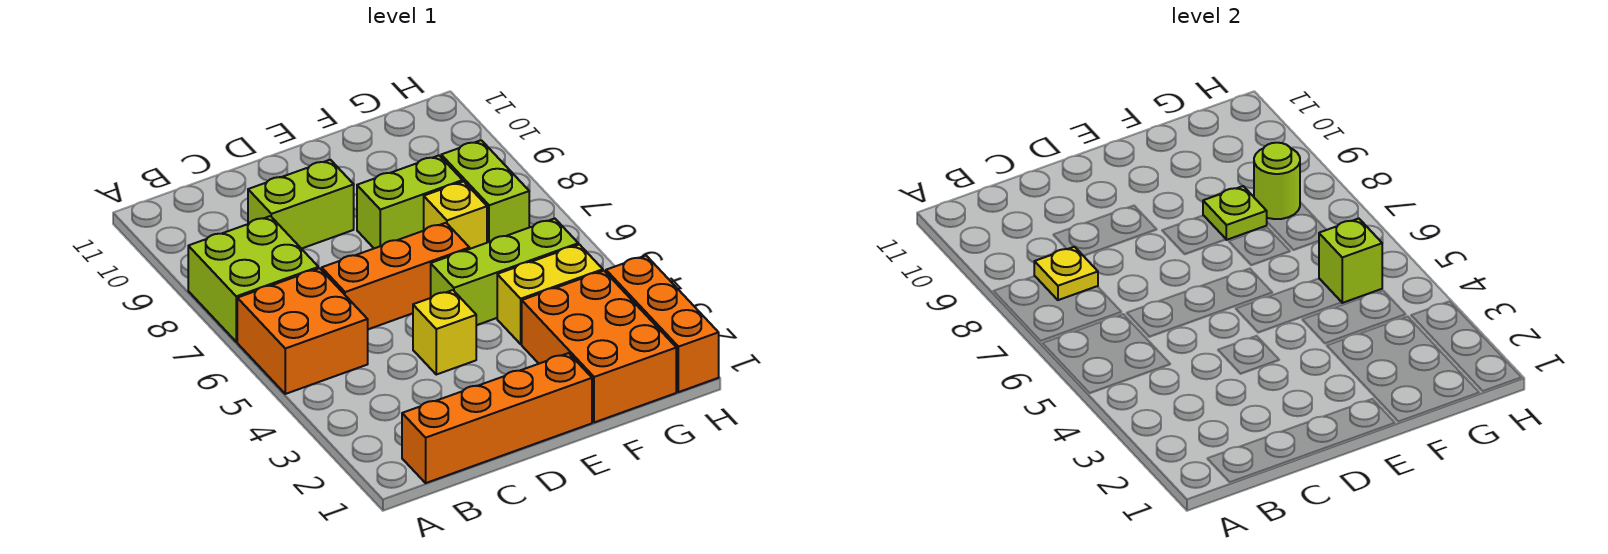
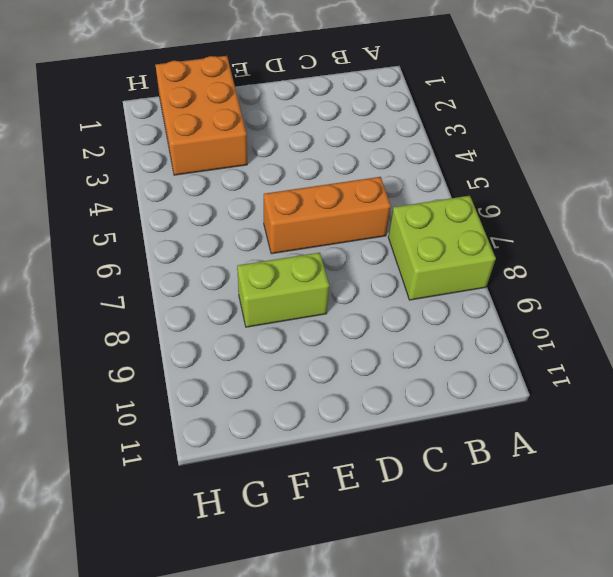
none -> orange brick A5:B6 level 1
none -> orange brick B1:E1 level 1
none -> lime brick C9:D9 level 1

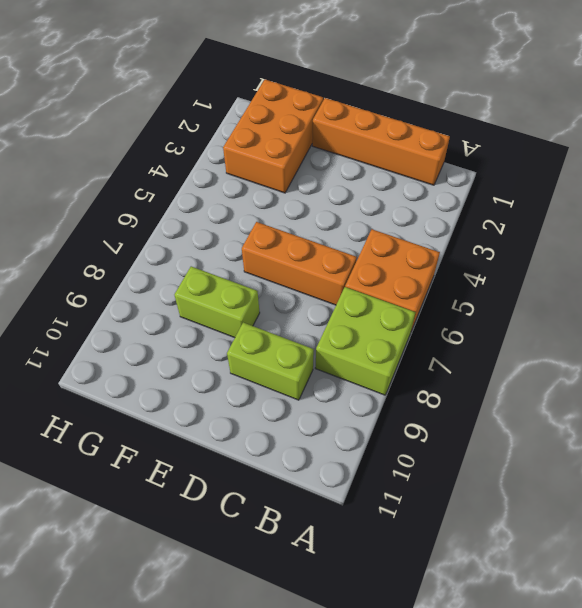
none -> yellow brick D4 level 1
none -> lime brick E5:G5 level 1
none -> yellow brick F4:G4 level 1

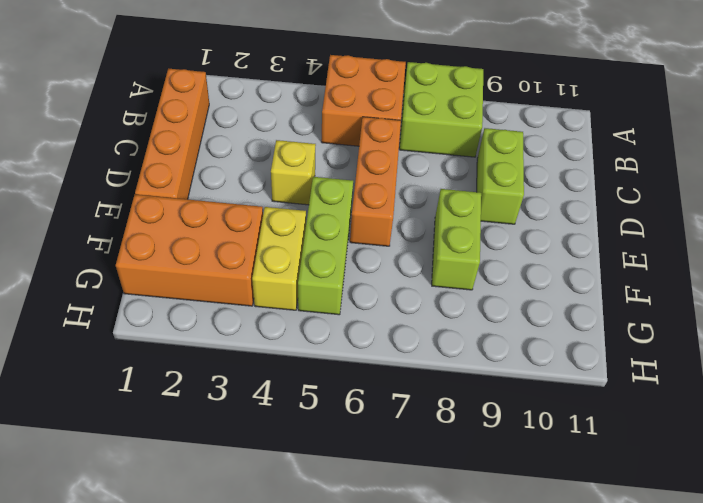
none -> yellow brick F7 level 1
none -> lime brick G7:G8 level 1
none -> orange brick H1:H3 level 1

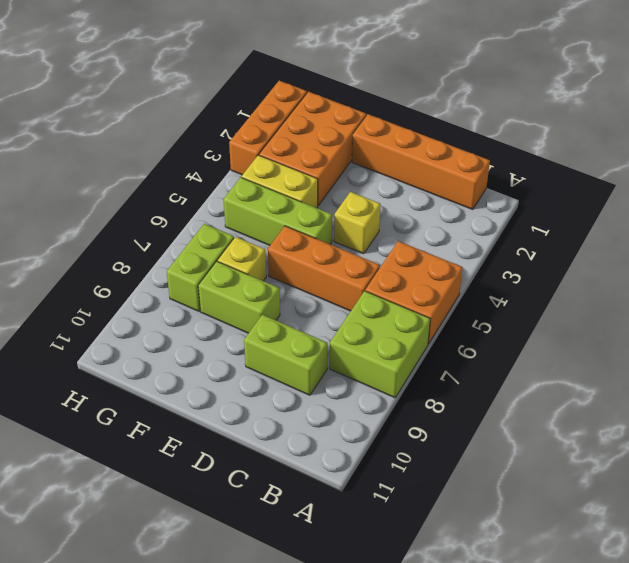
none -> yellow plate B8 level 2
none -> lime plate F8 level 2
none -> lime brick G5 level 2

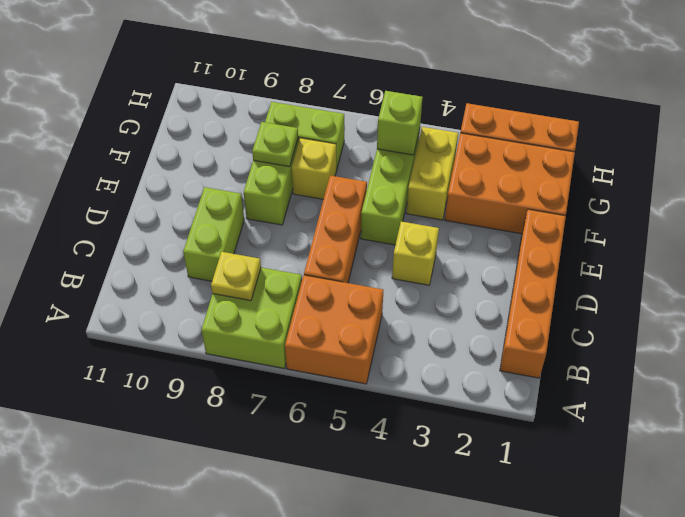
none -> lime round brick G8 level 2

